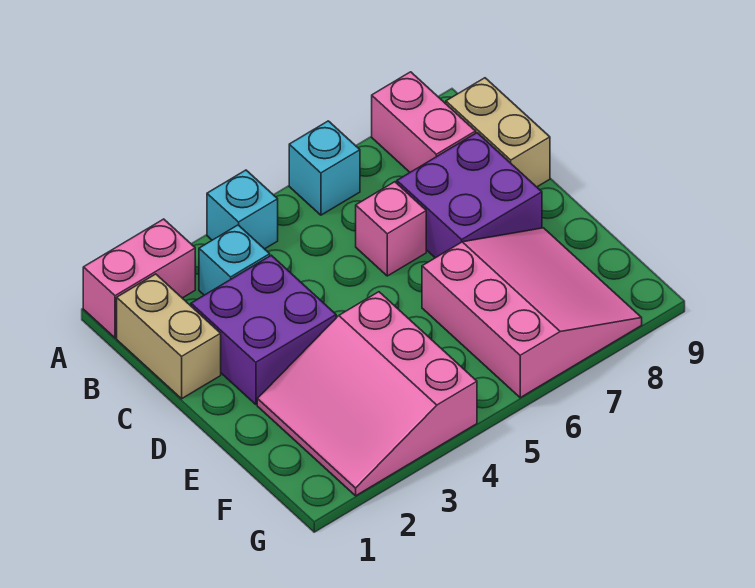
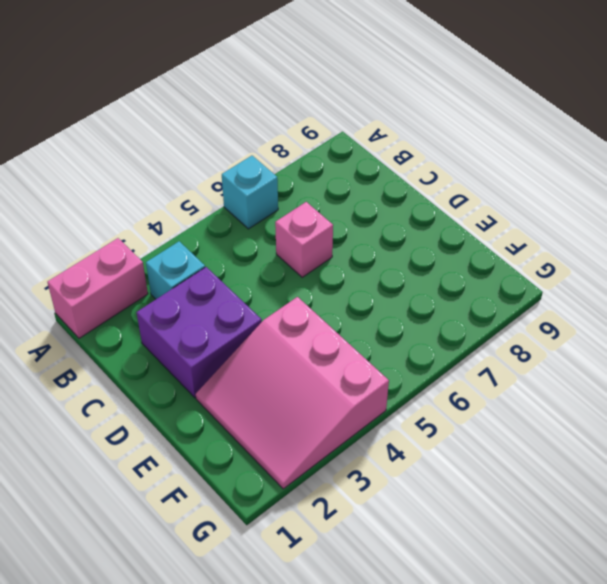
none -> cyan brick A4 level 1
none -> pink brick A8:B8 level 1
none -> tan brick B1:C1 level 1

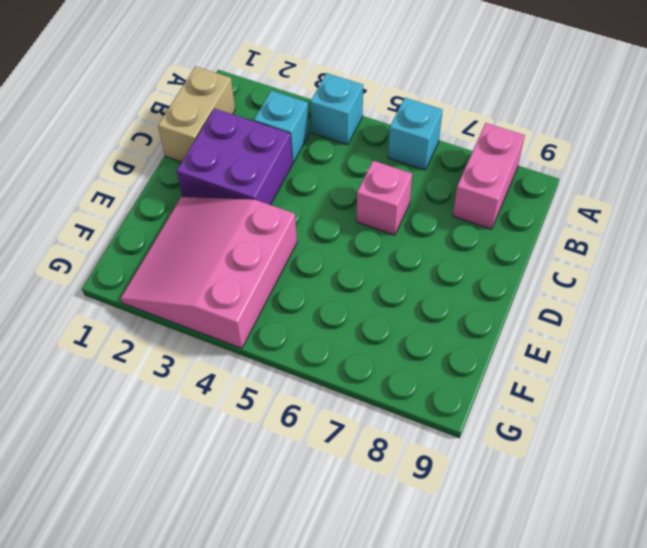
none -> pink brick A1:A2 level 1
none -> tan brick B9:C9 level 1
none -> purple brick C7:D8 level 1

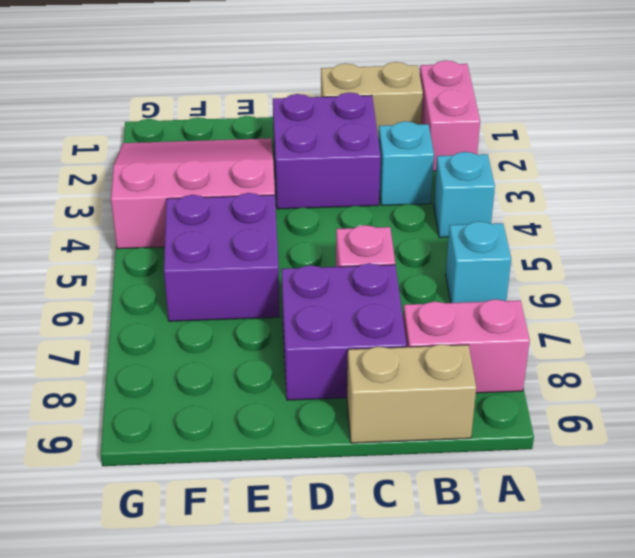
purple brick E5:F6 level 1 -> pink slope E6:G8 level 1 top 6

